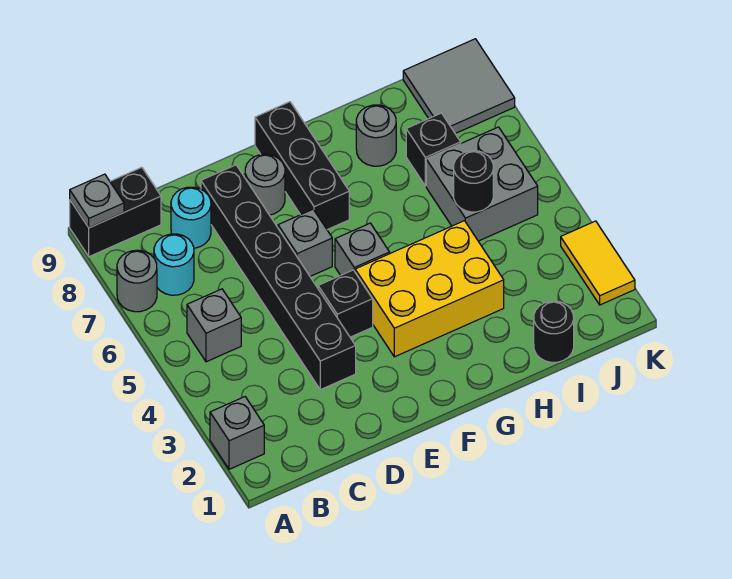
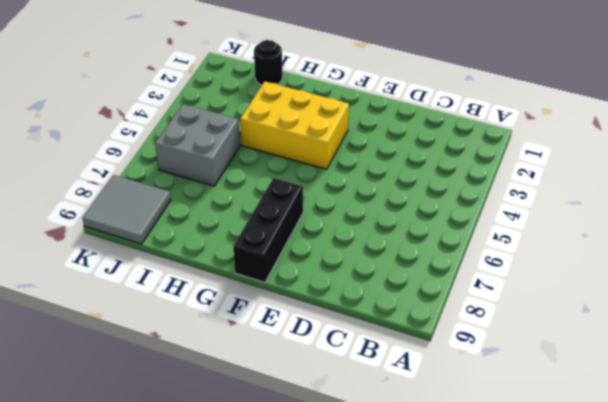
none -> grey brick A2 level 1
none -> grey round brick A7 level 1
none -> black brick A9:B9 level 1

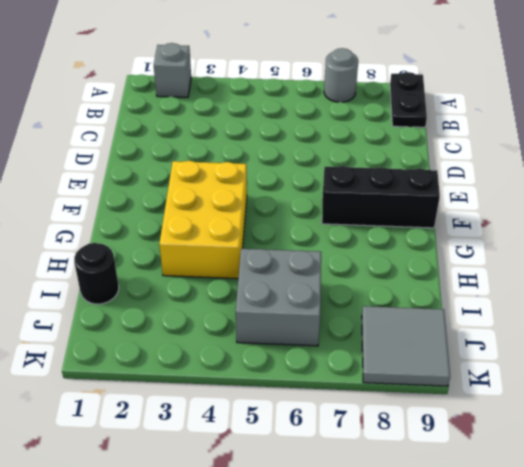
black plate A9:B9 level 1 -> black brick A9:B9 level 1
none -> grey brick B5 level 1
none -> cyan round brick B7 level 1
none -> cyan round brick C8 level 1

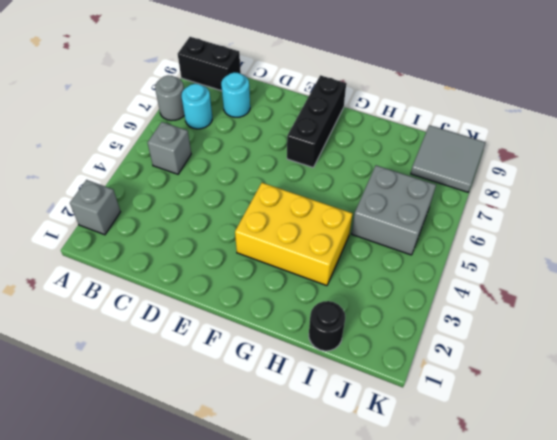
none -> black brick D3:D8 level 1
none -> black brick E4 level 1
none -> grey brick E6 level 1

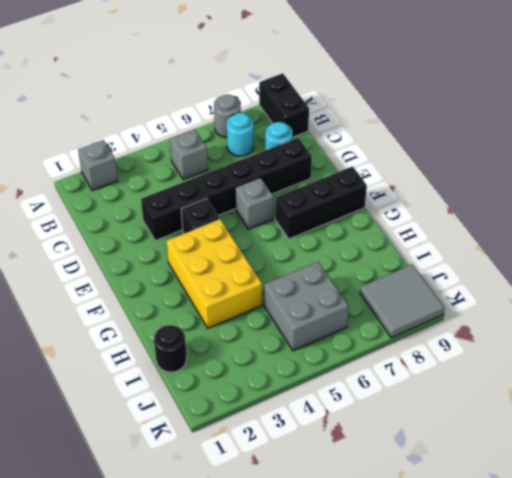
none -> grey round brick E8 level 1
none -> grey brick F5 level 1
none -> grey round brick H8 level 1

